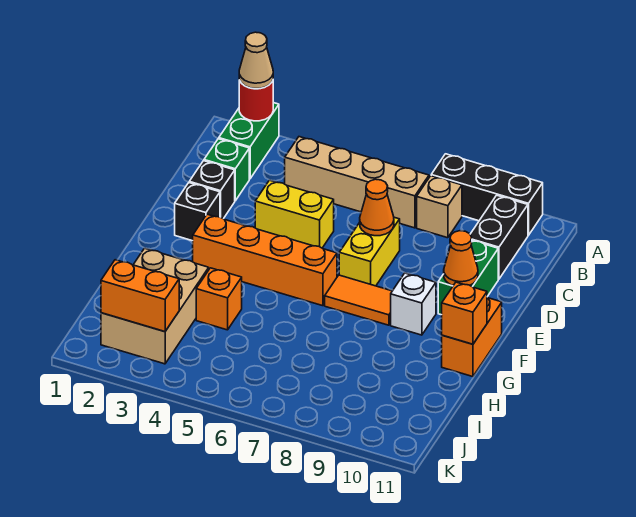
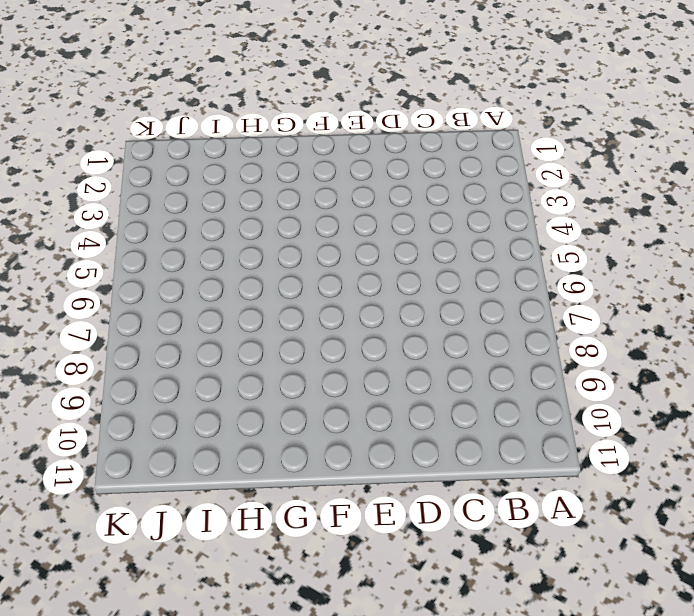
none -> green brick A2:B2 level 1
none -> black brick A8:A10 level 1
none -> tan brick B4:B7 level 1

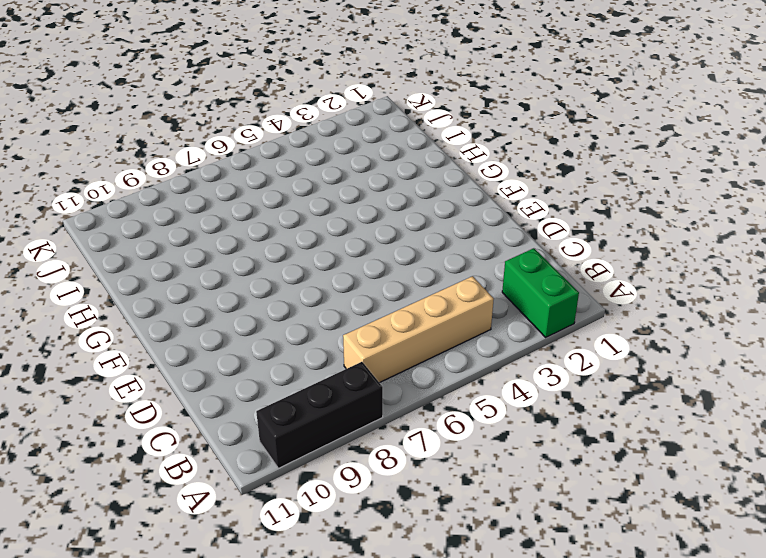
none -> tan brick B8 level 1
none -> black brick B10:C10 level 1
none -> green brick C2 level 1

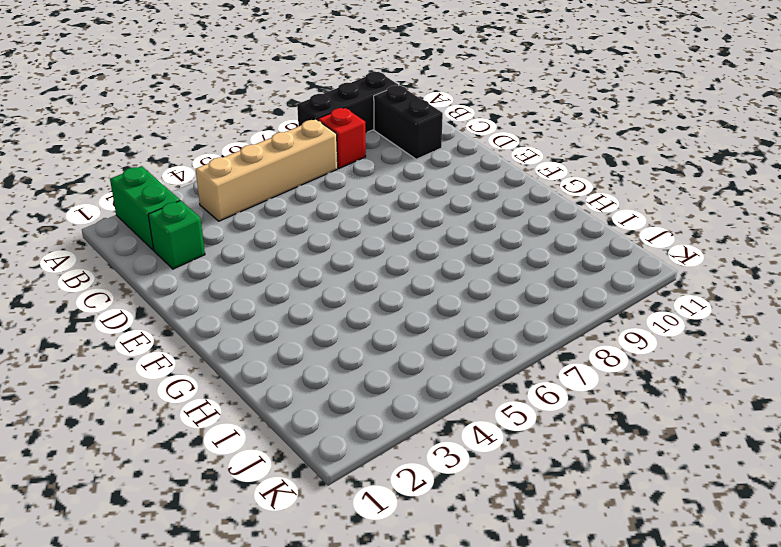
red brick B8 level 1 -> tan brick B8 level 1
none -> black brick D2 level 1
none -> yellow brick D4:D5 level 1
none -> yellow brick D7:E7 level 1

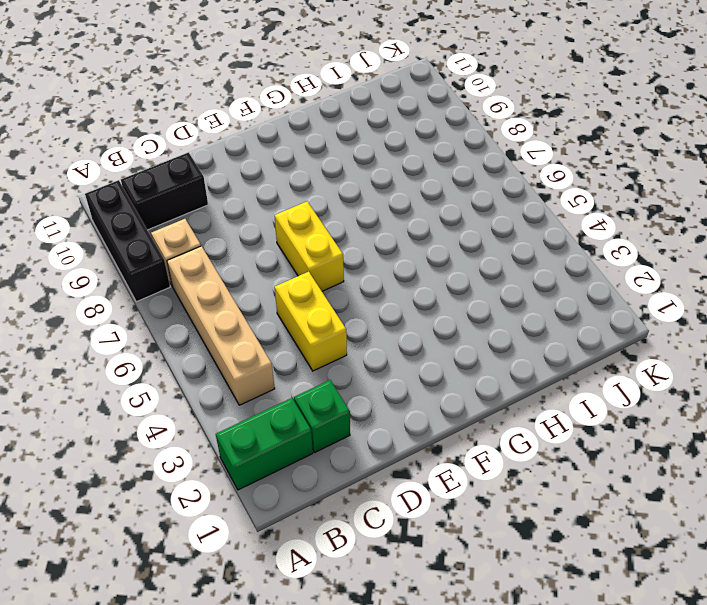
yellow brick E6:E7 level 1 -> yellow brick D7:E7 level 1
none -> black brick D2 level 1
none -> green brick D10:E10 level 1
none -> black brick E2 level 1

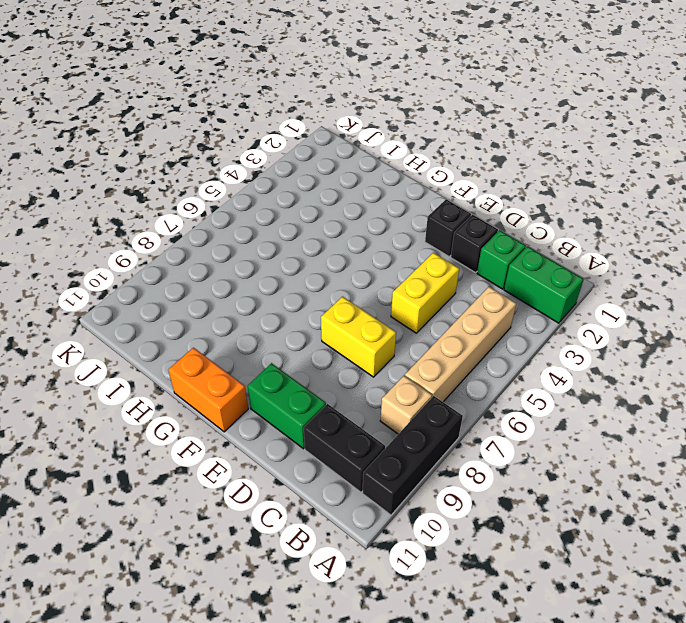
none -> orange brick F3:F6 level 1
none -> orange tile F7:F8 level 1
none -> white brick F9 level 1

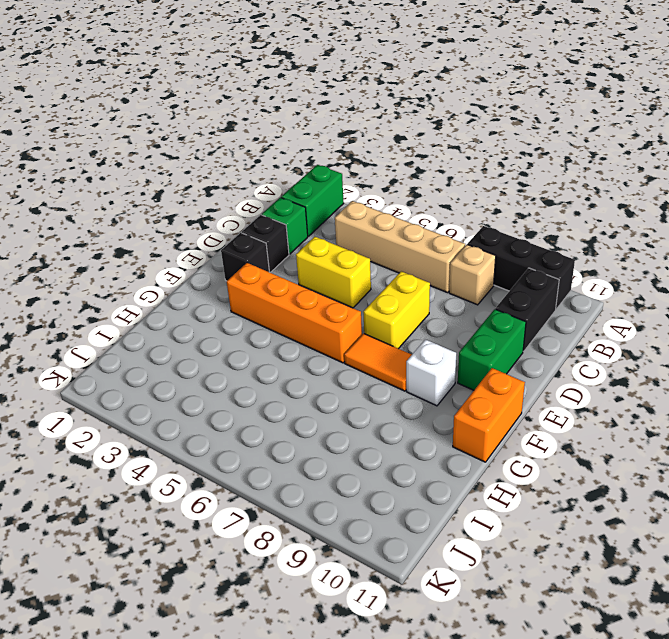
none -> tan brick H2:J3 level 1
none -> orange brick H4 level 1
none -> red round brick A2 level 2

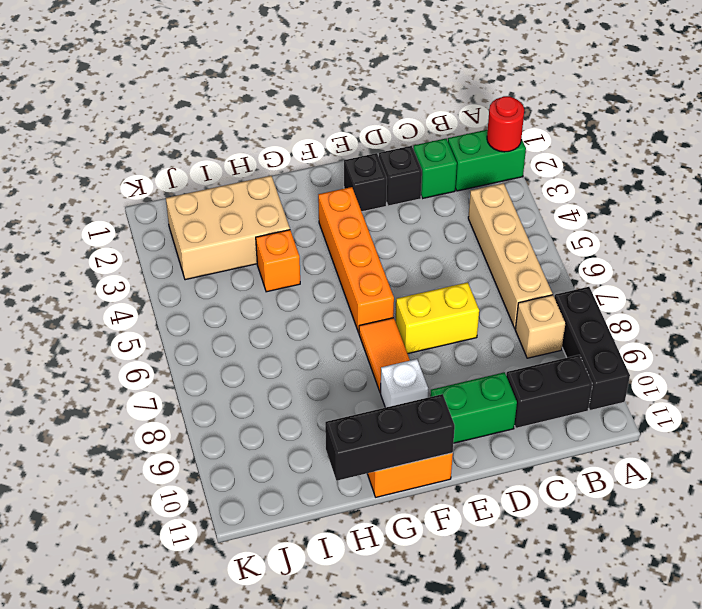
black brick F11:H11 level 2 -> orange brick G11 level 2
none -> yellow brick D4:D5 level 1
none -> orange cone D7 level 2
none -> orange cone E10 level 2

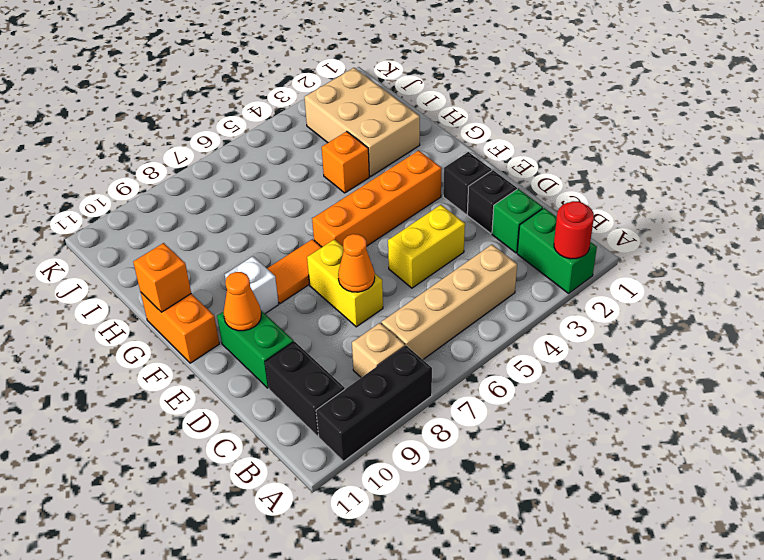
none -> orange brick J2:J3 level 2
none -> tan cone A2 level 3

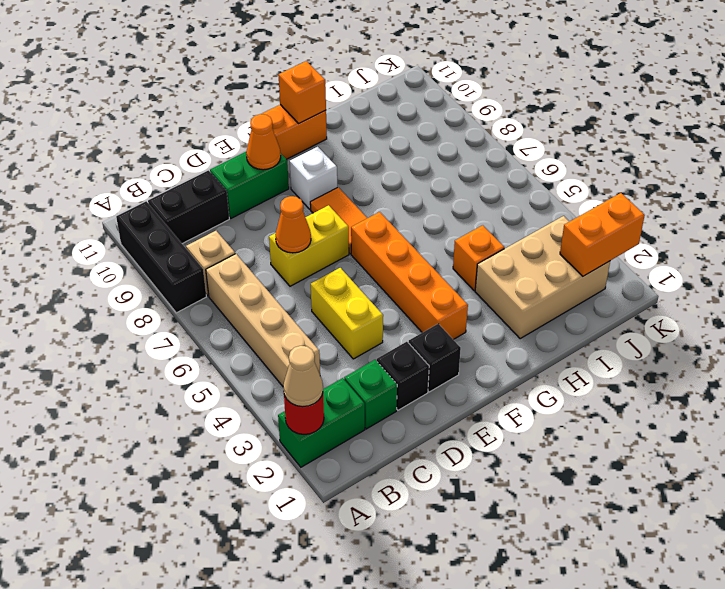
orange brick J2:K2 level 2 -> orange brick J2:J3 level 2

